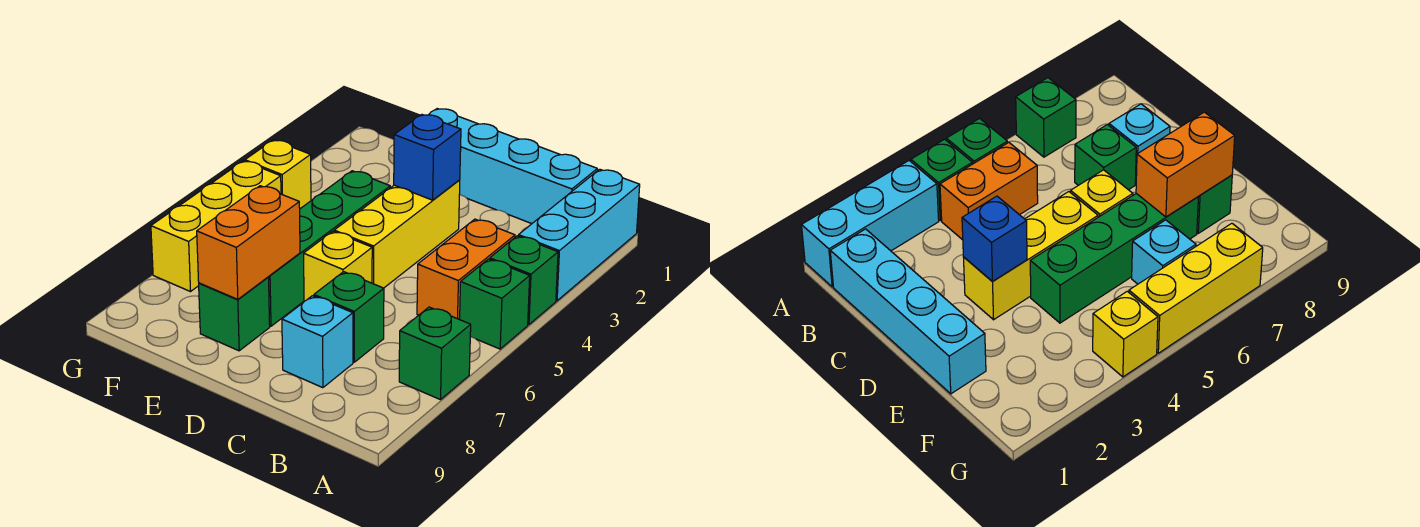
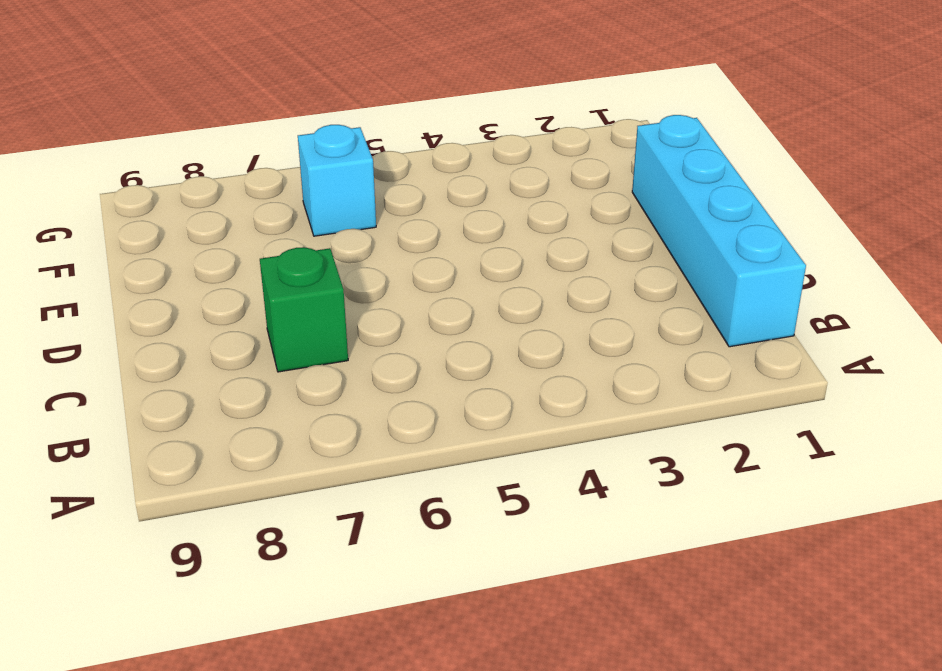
none -> cyan brick A1:A3 level 1
none -> green brick A4 level 1
none -> green brick A5 level 1

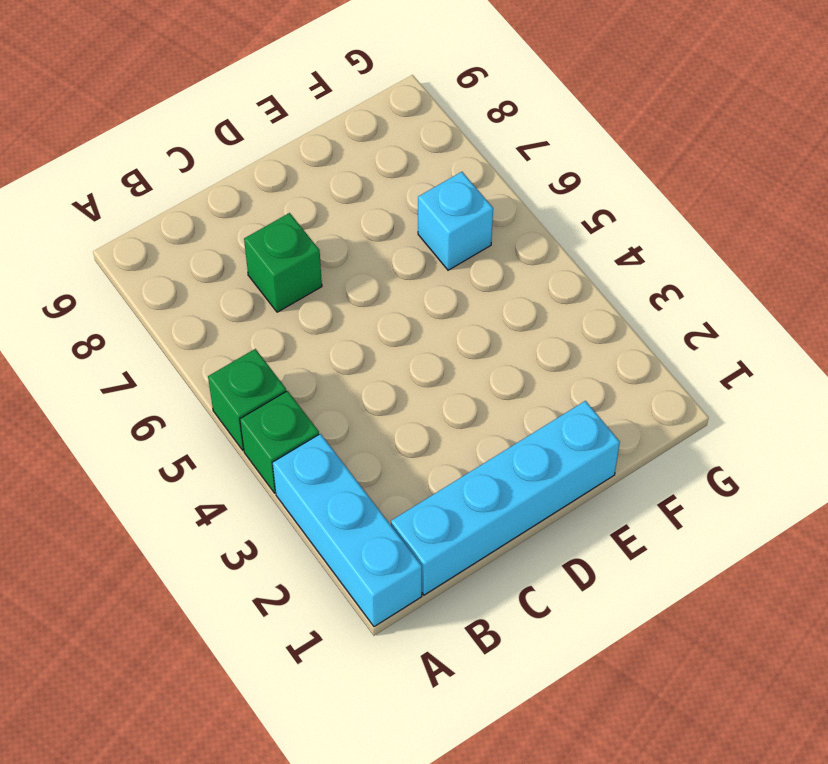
none -> green brick A7 level 1
none -> orange brick B4:B5 level 1
none -> cyan brick C8 level 1

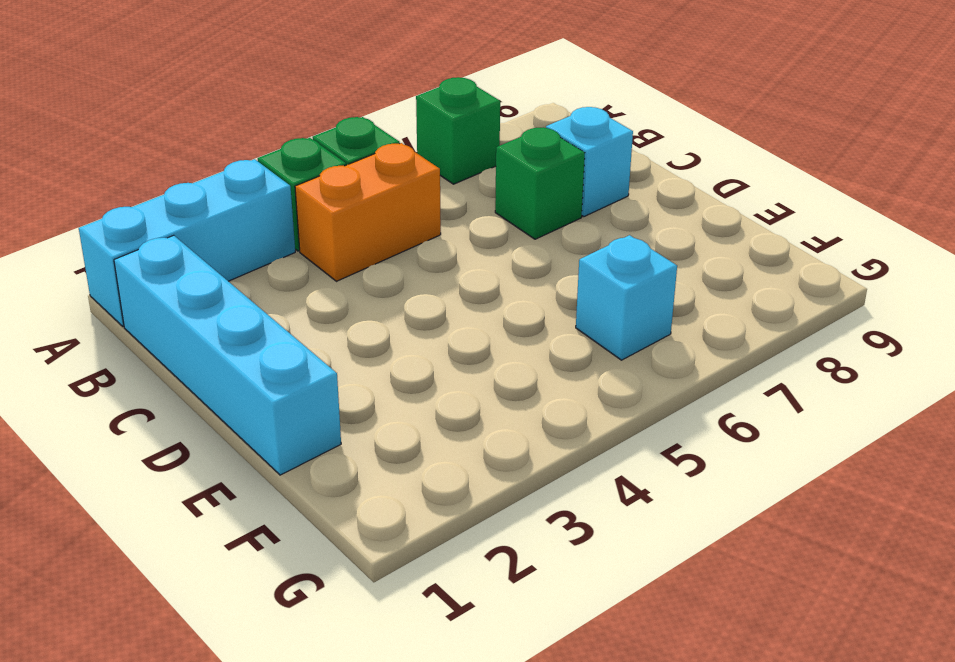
none -> yellow brick D3:D5 level 1
none -> yellow brick D6 level 1
none -> green brick E4:E7 level 1

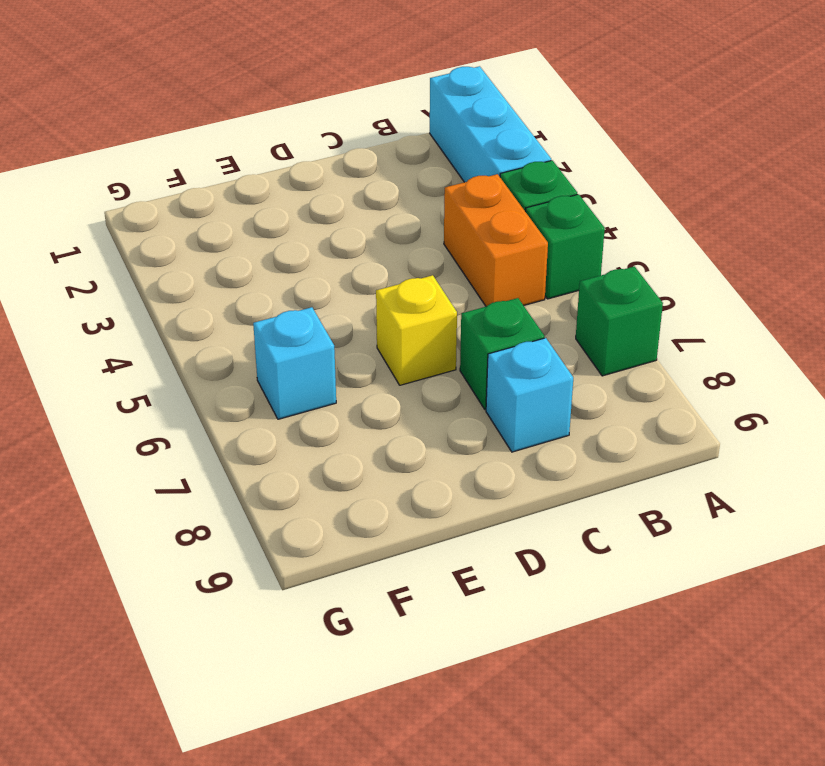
none -> cyan brick B1:E1 level 1
none -> yellow brick D3:D5 level 1
none -> green brick E4:E7 level 1

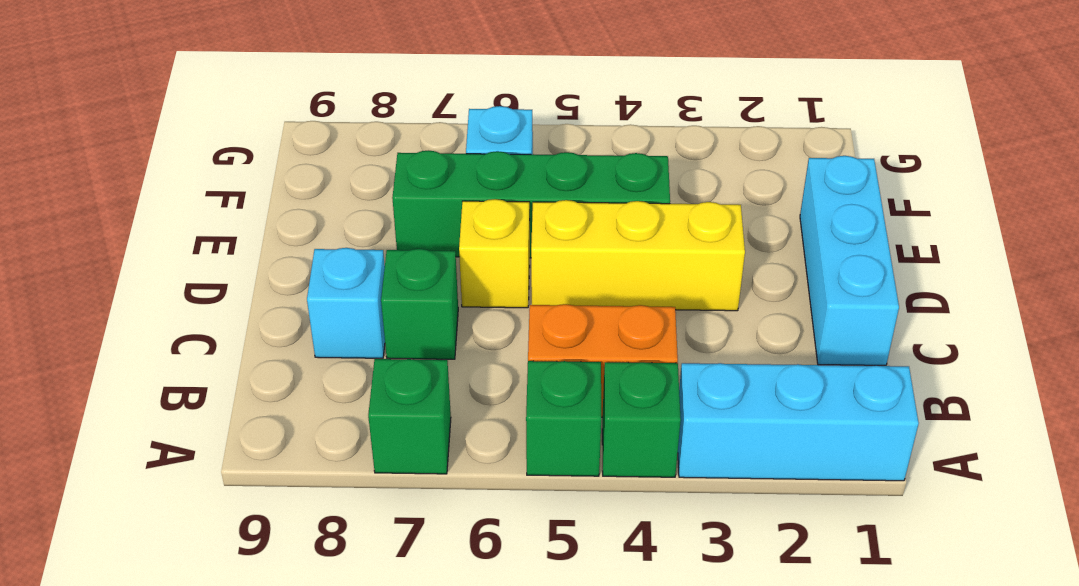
cyan brick C1:E1 level 1 -> cyan brick B1:E1 level 1
none -> green brick E8 level 1
none -> yellow brick G4 level 1
none -> yellow brick G5:G7 level 1

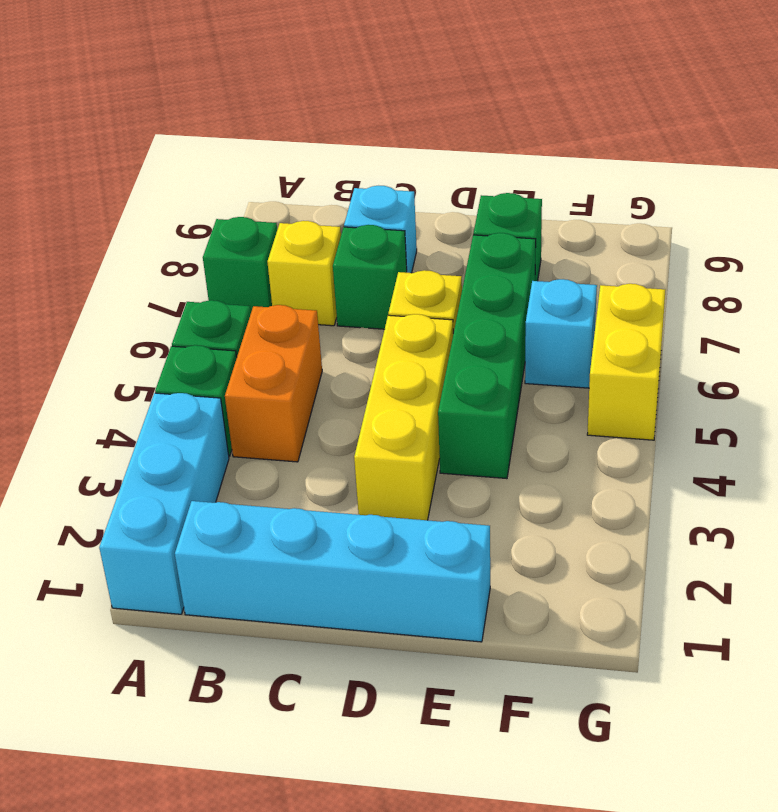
yellow brick B7 level 1 -> yellow brick G4 level 1
yellow brick G5:G6 level 1 -> yellow brick G5:G7 level 1
none -> blue brick D3 level 2
none -> orange brick E7:E8 level 2

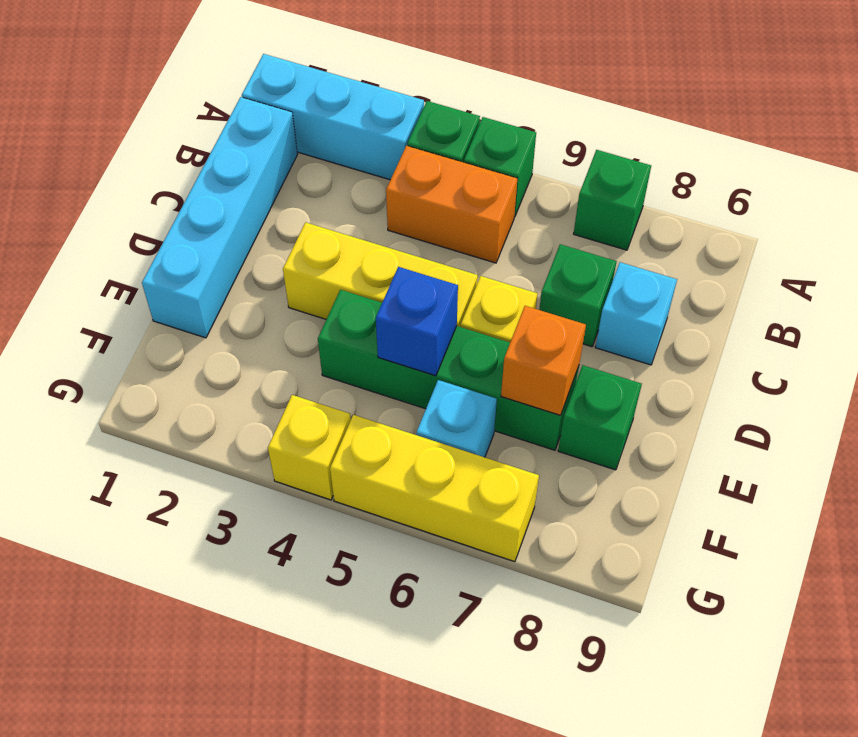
blue brick E5 level 2 -> blue brick D3 level 2
orange brick E7 level 2 -> orange brick E7:E8 level 2

